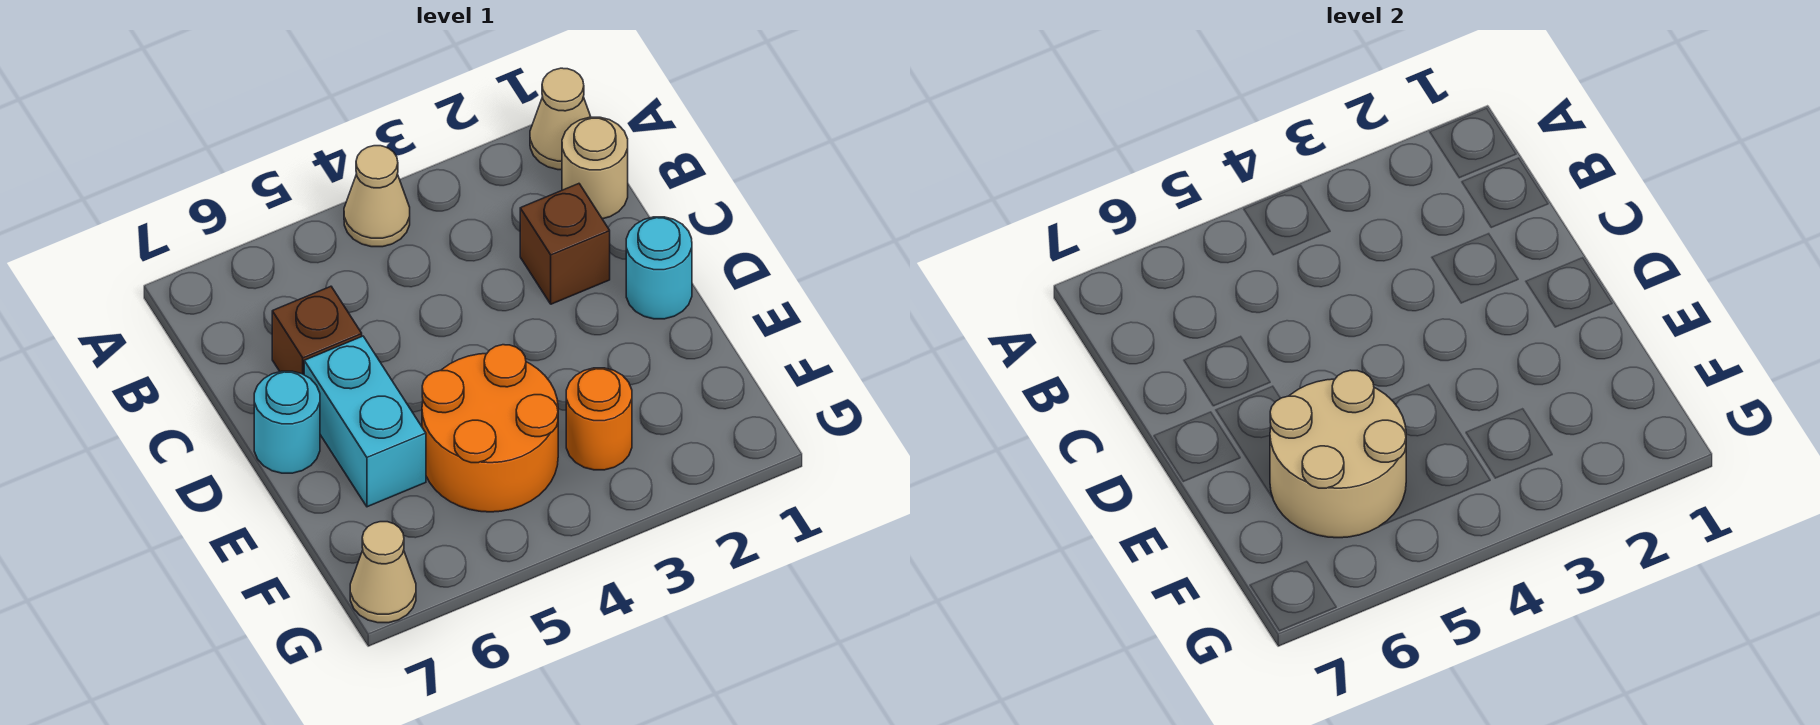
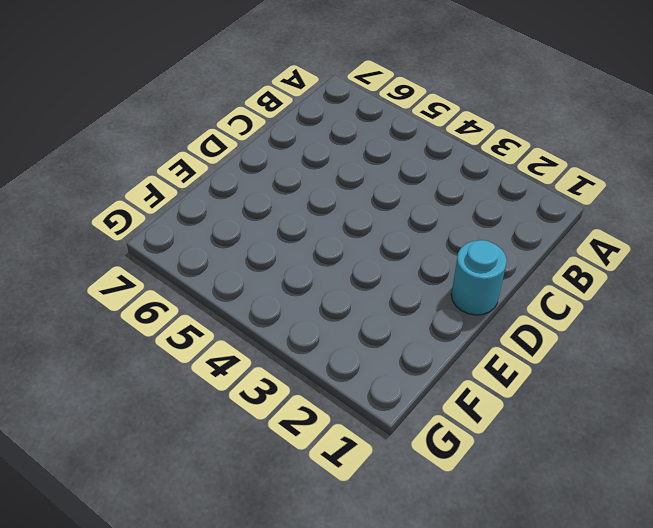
none -> tan cone A1 level 1
none -> tan cone A4 level 1
none -> tan round brick B1 level 1

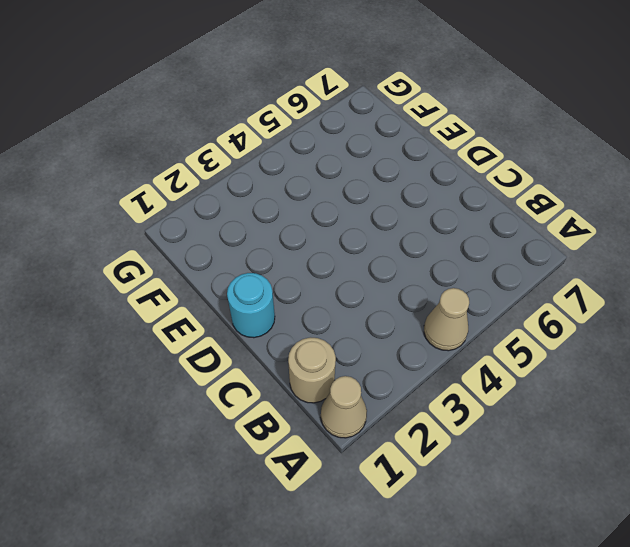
none -> brown brick C2 level 1
none -> brown brick C6 level 1
none -> cyan brick D6:E6 level 1

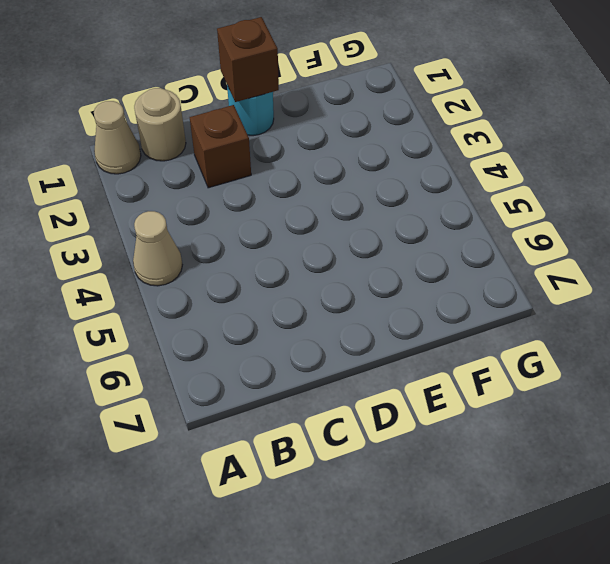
brown brick D1 level 2 -> brown brick C6 level 1
none -> cyan brick D6:E6 level 1
none -> cyan round brick D7 level 1
none -> orange round brick E4:F5 level 1

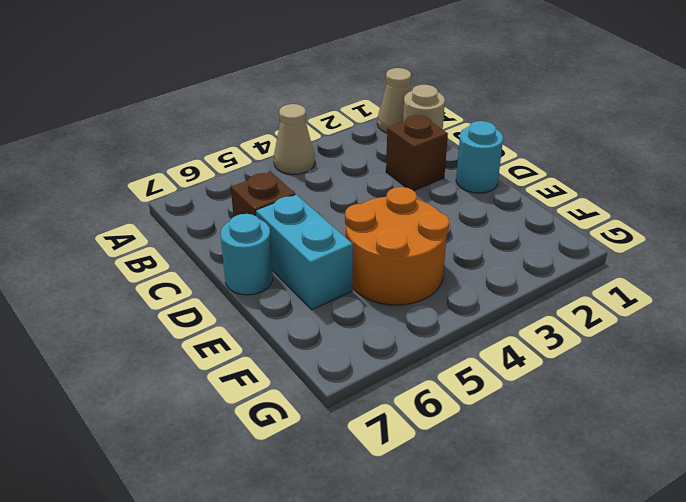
none -> orange round brick F3 level 1
none -> tan cone G7 level 1
none -> tan round brick E5:F6 level 2

